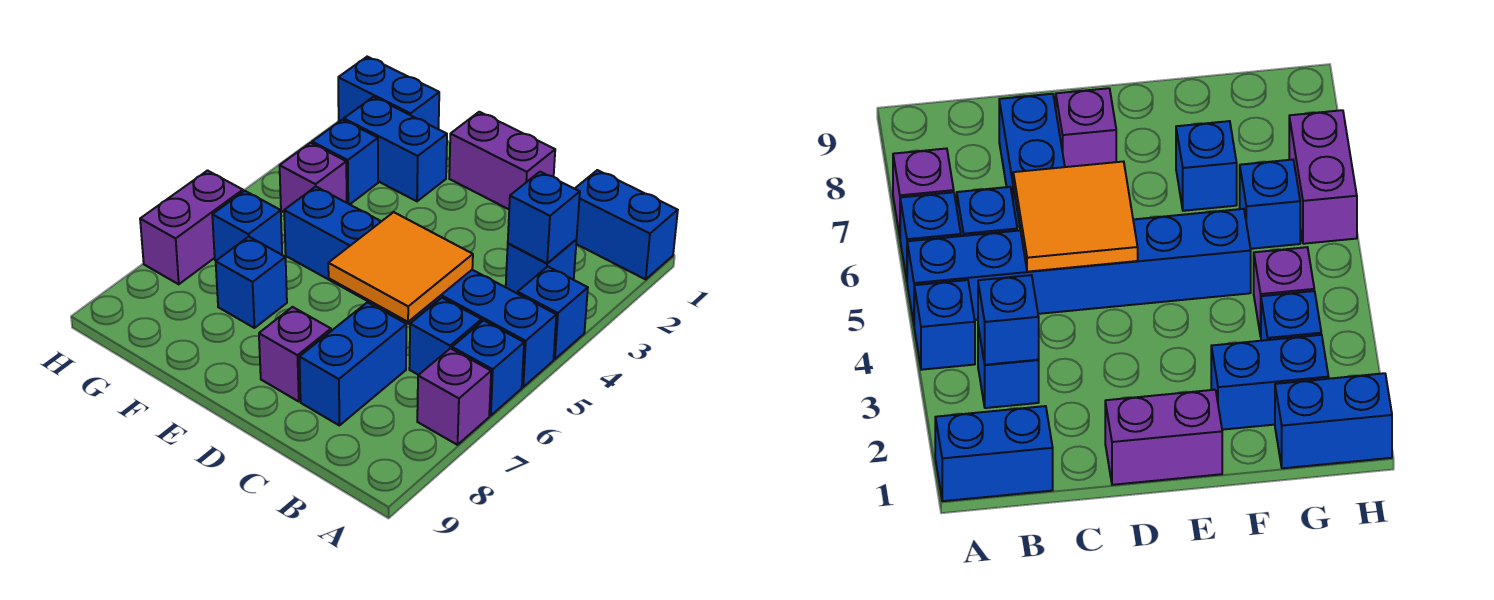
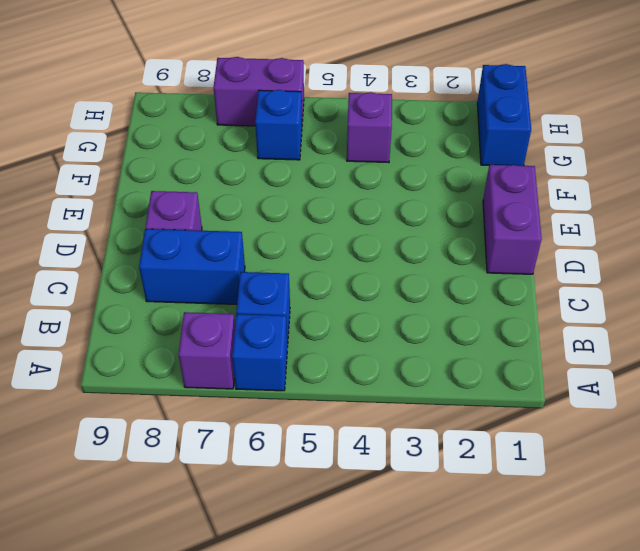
none -> blue brick A1:B1 level 1
none -> blue brick A4 level 1
none -> blue brick A5:F5 level 1

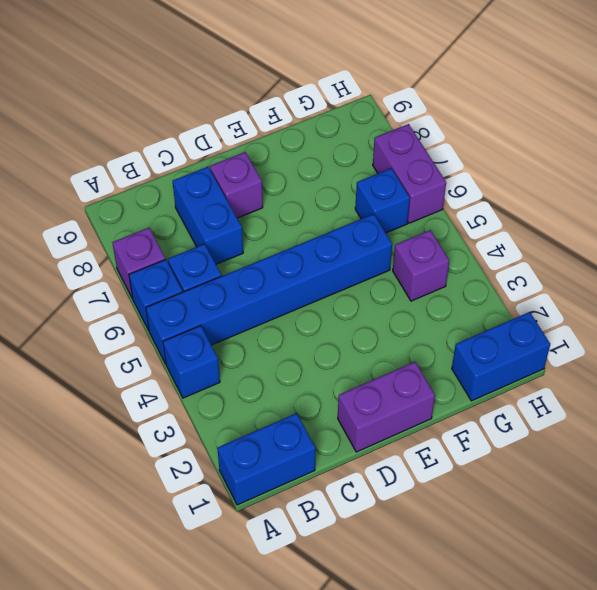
none -> blue brick B3 level 1
none -> blue brick F2:G2 level 1
none -> blue brick F7 level 1

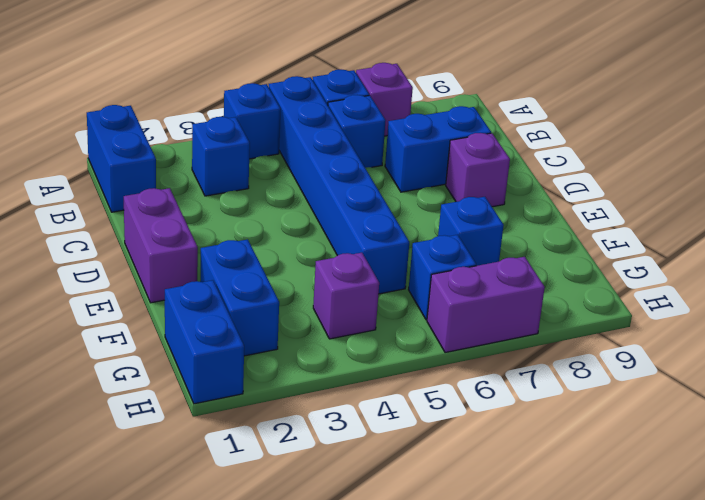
none -> blue brick G3 level 1
none -> blue brick B3 level 2
none -> orange tile C5:D6 level 2

